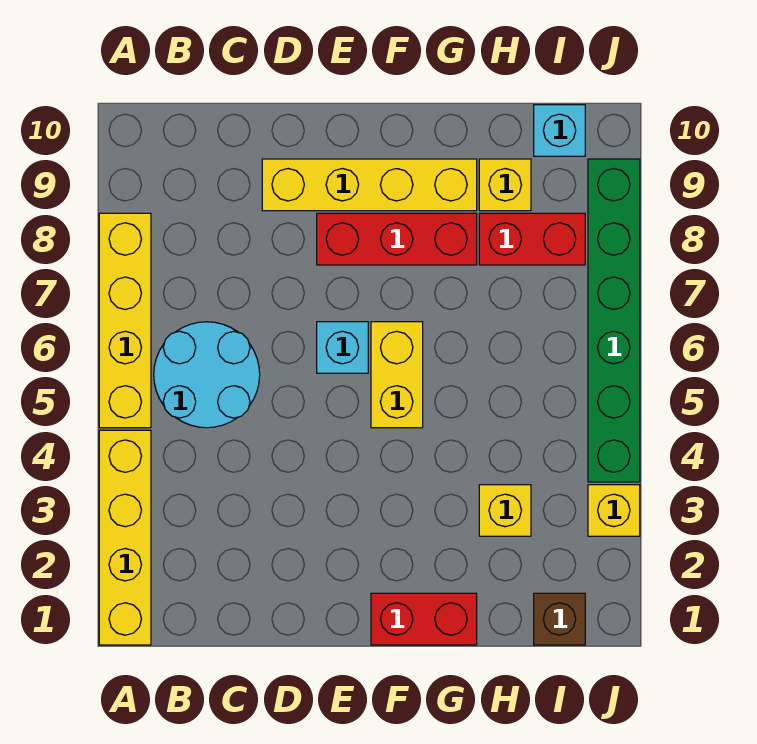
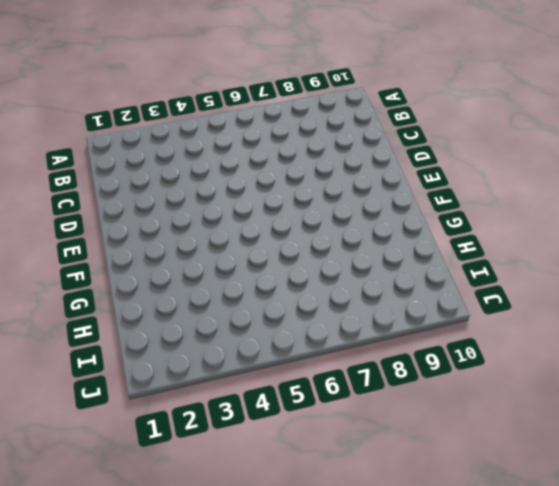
none -> yellow brick A1:A4 level 1
none -> yellow brick A5:A8 level 1
none -> cyan round brick B5:C6 level 1

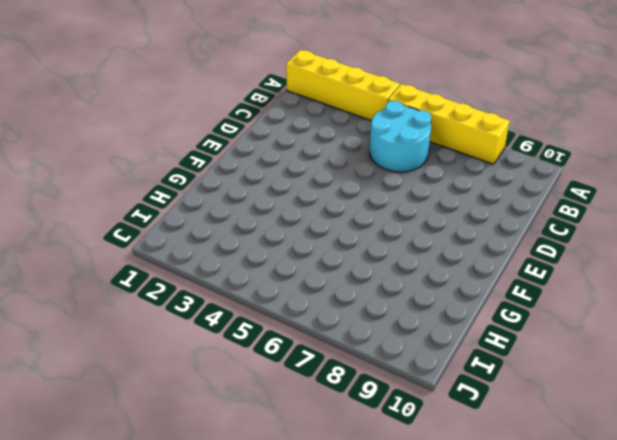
none -> yellow brick D9:G9 level 1
none -> cyan brick E6 level 1
none -> red brick E8:G8 level 1

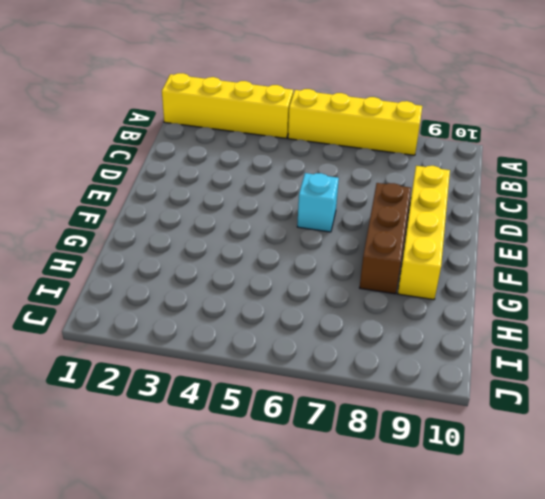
brown brick E8:G8 level 1 -> red brick E8:G8 level 1
none -> cyan round brick B5:C6 level 1
none -> red brick F1:G1 level 1
none -> yellow brick F5:F6 level 1

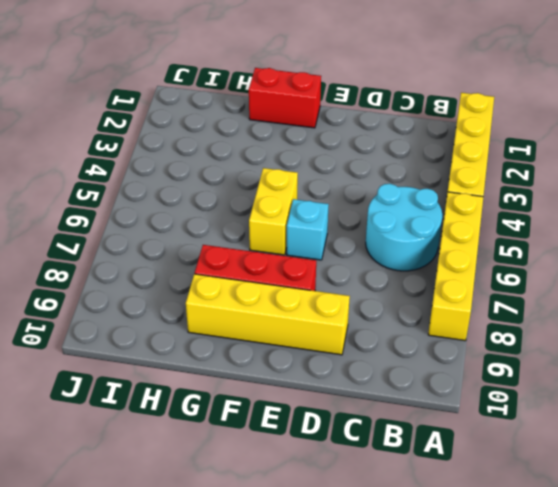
none -> yellow brick H3 level 1
none -> red brick H8:I8 level 1
none -> yellow brick H9 level 1

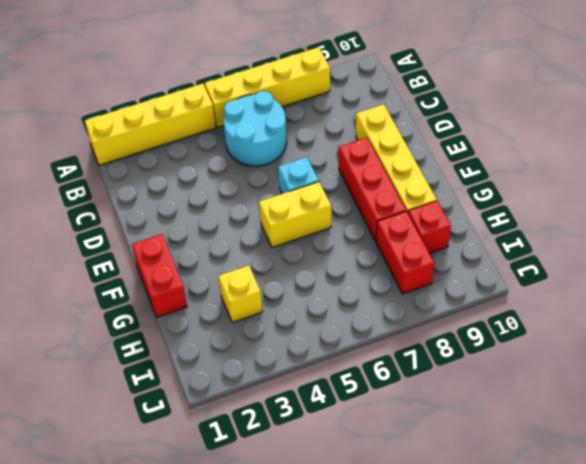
red brick H9 level 1 -> yellow brick H9 level 1
none -> brown brick I1 level 1
none -> cyan brick I10 level 1
none -> yellow brick J3 level 1

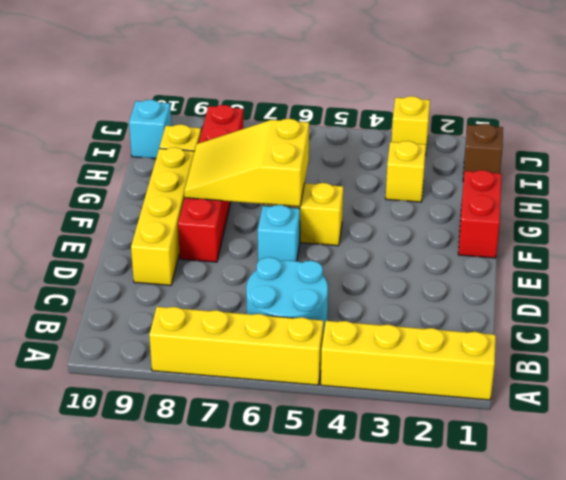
yellow slope F6:G8 level 2 top 6 -> none
none -> green brick J4:J9 level 1

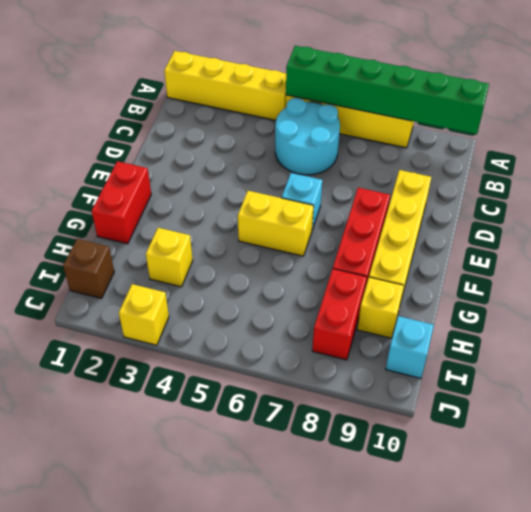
green brick A5:A10 level 2 -> green brick J4:J9 level 1

